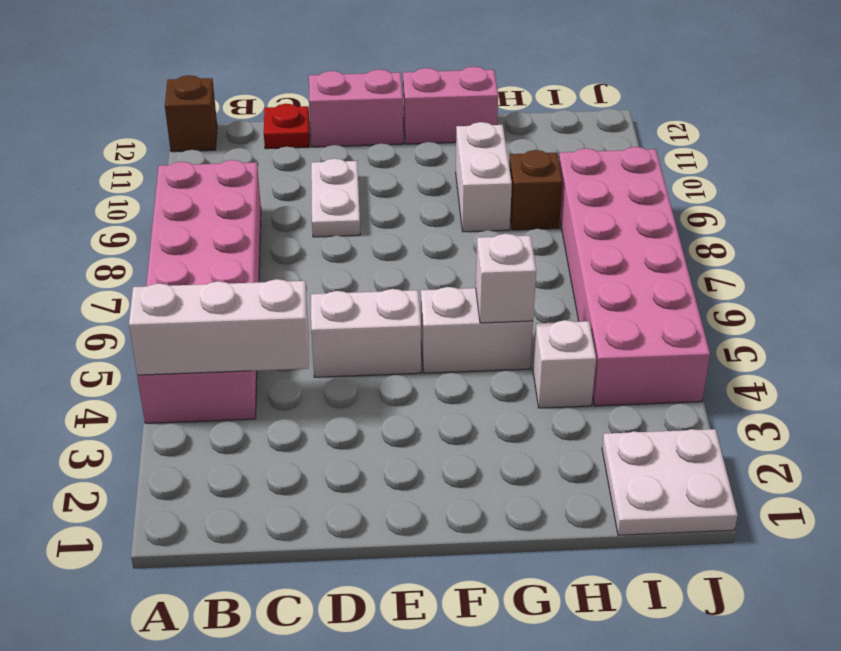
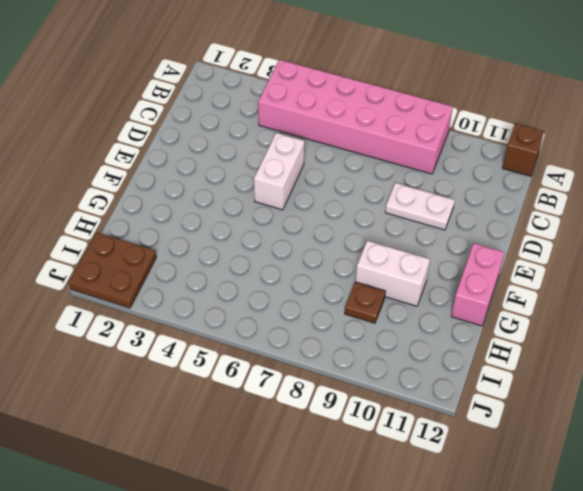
brown plate H9 level 1 -> brown brick H9 level 1
brown plate I1:J2 level 1 -> white plate I1:J2 level 1
none -> red plate C12 level 1
none -> pink brick D12:E12 level 1
none -> white brick F5:G5 level 1

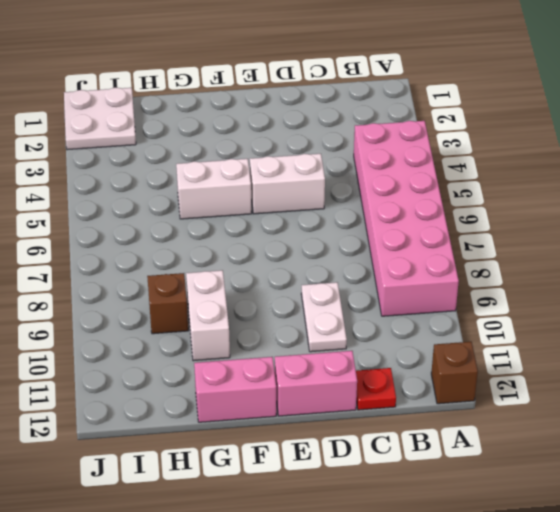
none -> white brick H4 level 1
none -> pink brick I4:J9 level 1
none -> white brick A4:C4 level 2

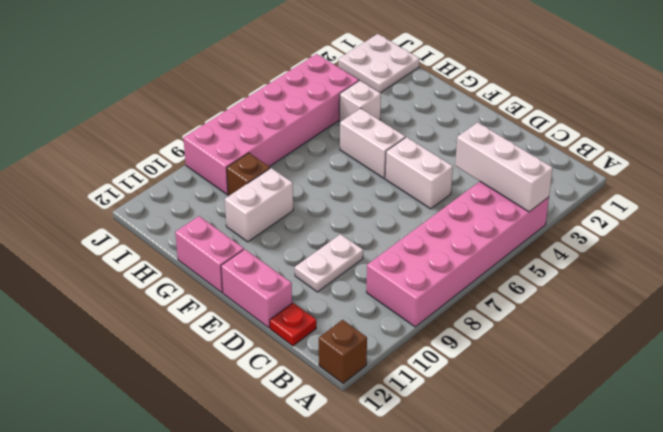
none -> white brick G5 level 2

